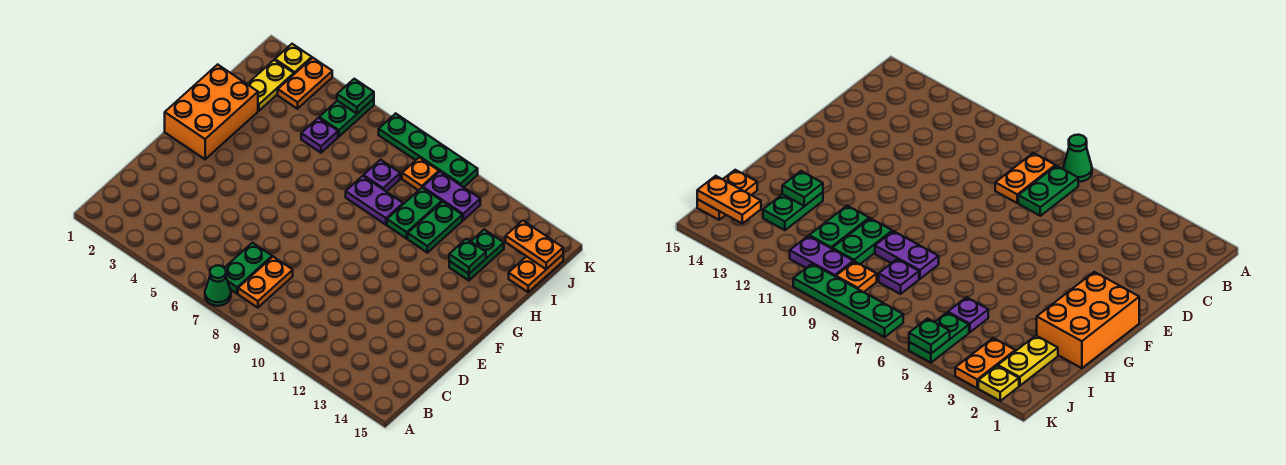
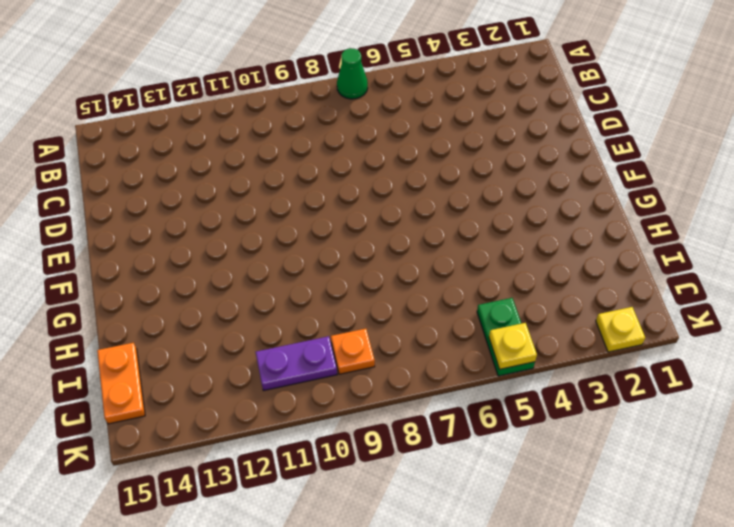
yellow plate K5 level 2 -> green plate K5 level 2
none -> green plate B7:C7 level 1
none -> orange plate B8:C8 level 1
none -> orange brick F1:H2 level 1

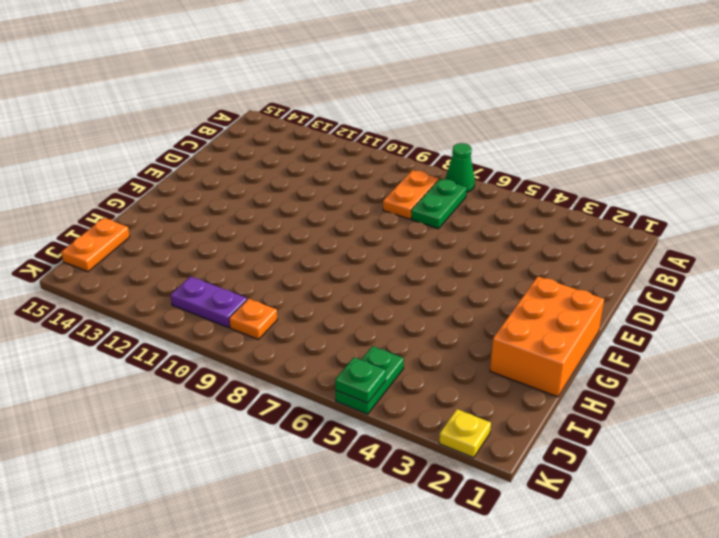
none -> purple plate H8:H9 level 1
none -> green plate H10:I10 level 1
none -> green plate H11:I11 level 1

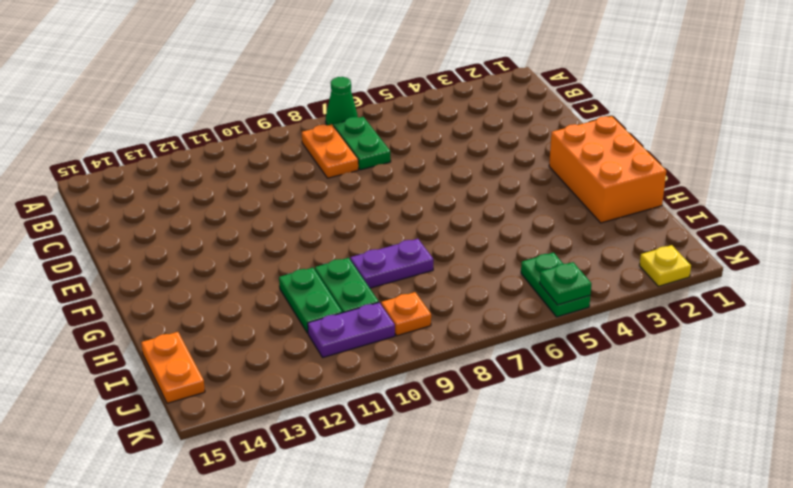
none -> green plate H13:I13 level 1
none -> yellow plate I2:J2 level 1
none -> purple plate I5 level 1

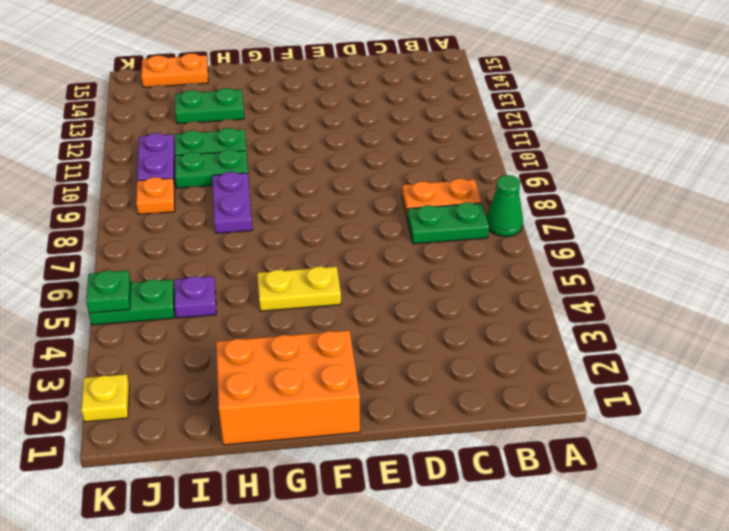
yellow plate F5:G5 level 1 -> yellow plate I2:J2 level 1
none -> purple plate I8 level 1
none -> orange plate J3:K3 level 1
none -> green plate K7:K10 level 1

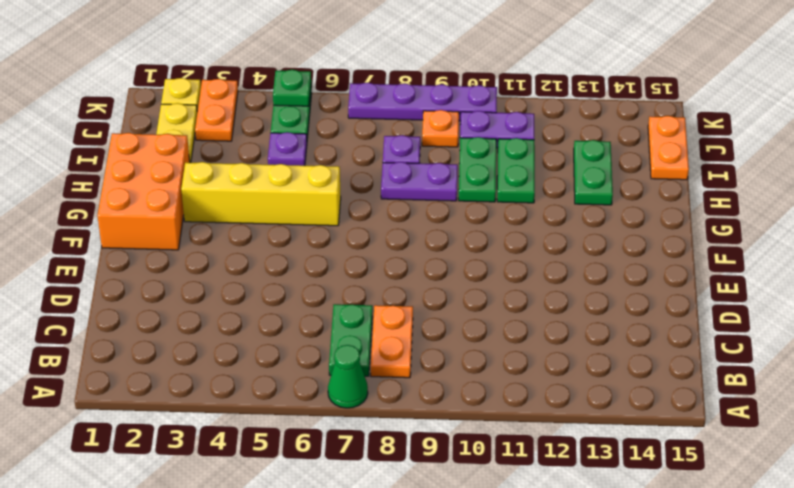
yellow brick G3:G6 level 1 -> none
purple plate K7:K10 level 1 -> green plate K7:K10 level 1
none -> green plate H13 level 2
none -> orange plate J14:J15 level 2

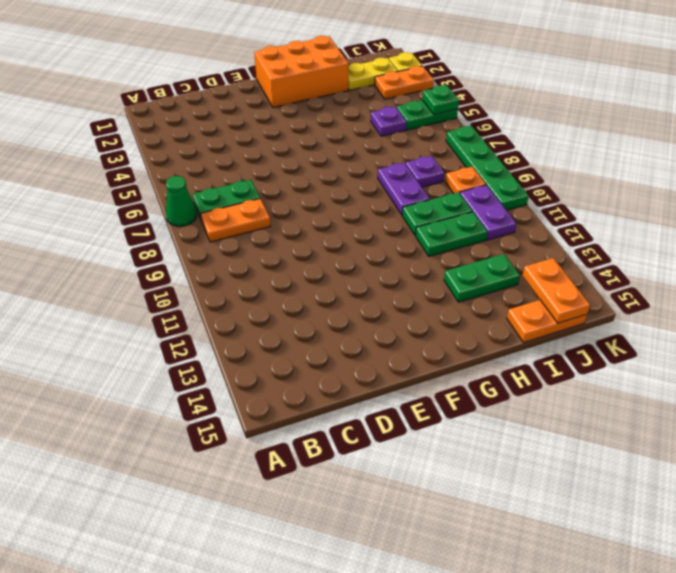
none -> green plate H13 level 2

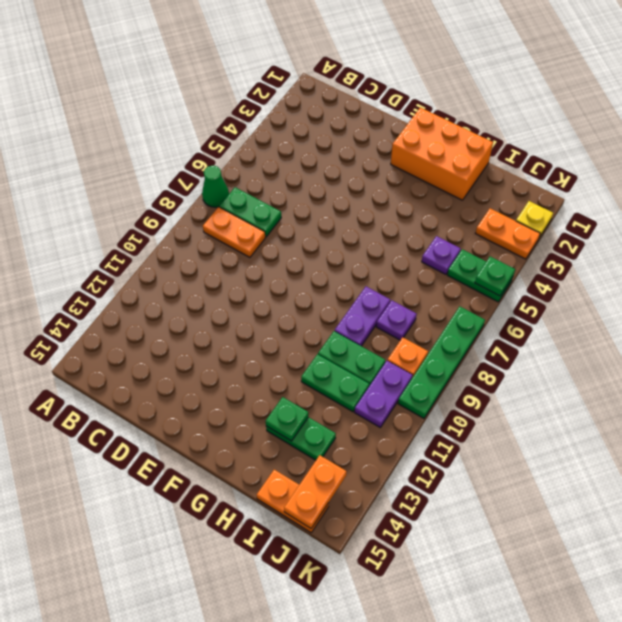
none -> yellow plate I2:J2 level 1

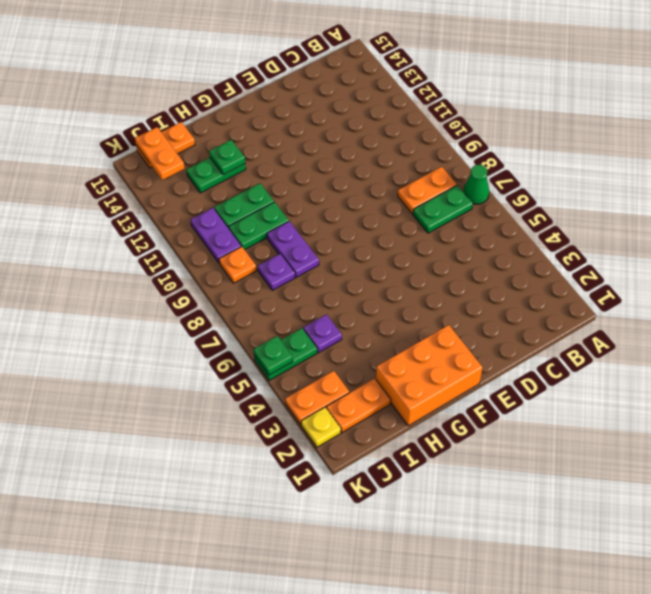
orange plate I2:J2 level 1 -> yellow plate I2:J2 level 1
none -> green plate K7:K10 level 1

